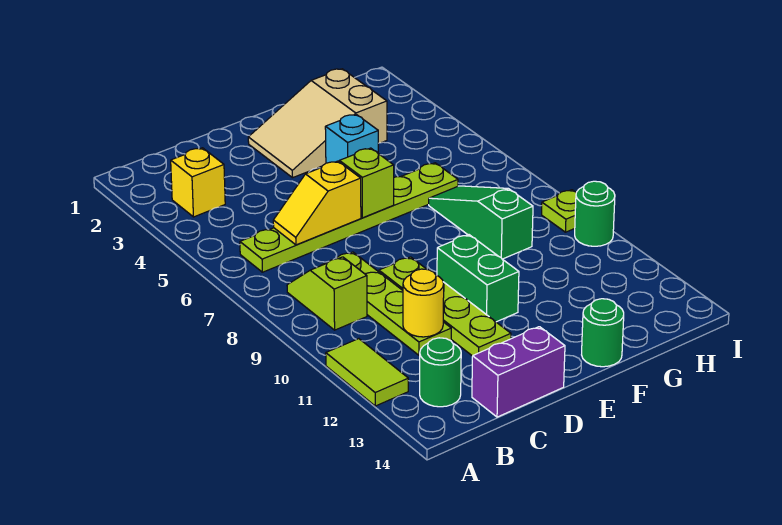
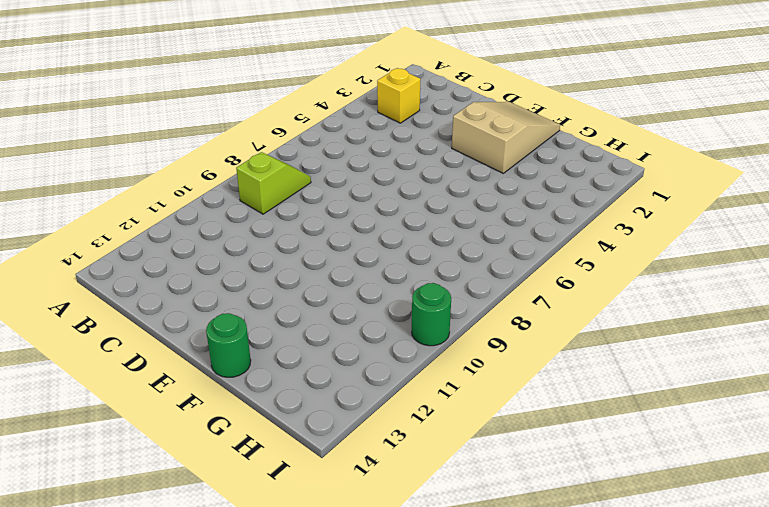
tan slope E1:F3 level 1 top 3 -> tan slope E2:G3 level 1 top G
none -> lime tile A11:A12 level 1
none -> lime plate B6:G6 level 1
none -> green round brick B13 level 1

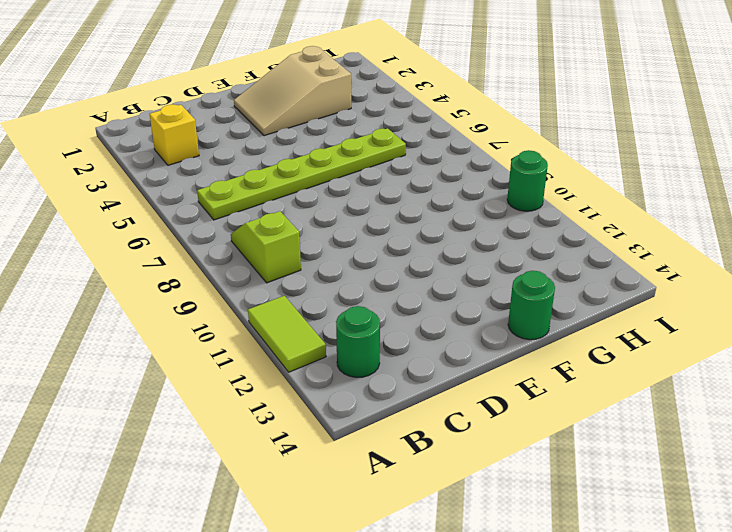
none -> lime plate C8:C11 level 1
none -> purple brick C14:D14 level 1
none -> lime plate D9:D12 level 1

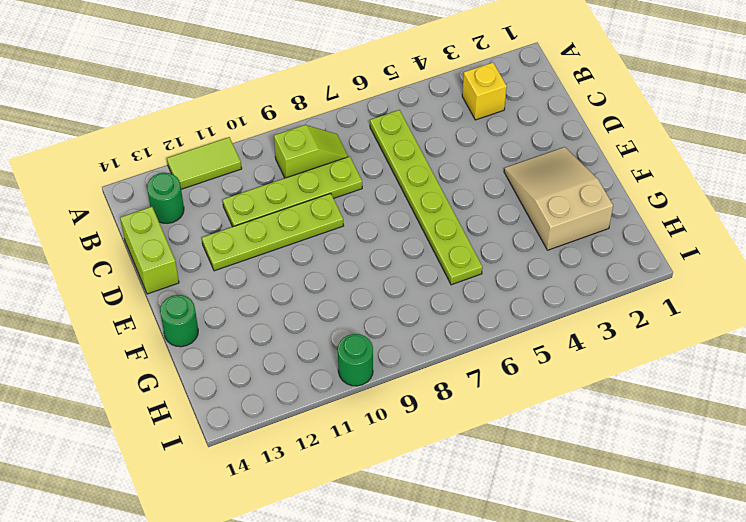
lime brick C14:D14 level 1 -> purple brick C14:D14 level 1
none -> green brick E10:E11 level 1
none -> cyan brick F4 level 1
none -> green slope G7:G9 level 1 top 9

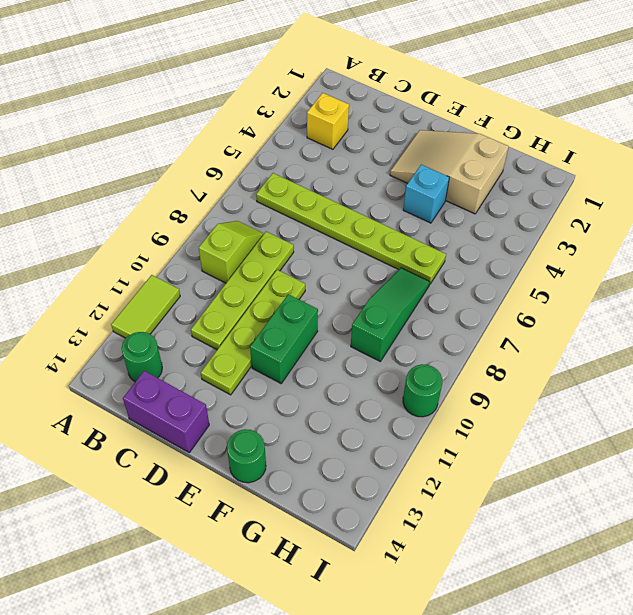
none -> lime plate I9 level 1
none -> yellow slope C6:D6 level 2 top D
none -> yellow round brick C11 level 2

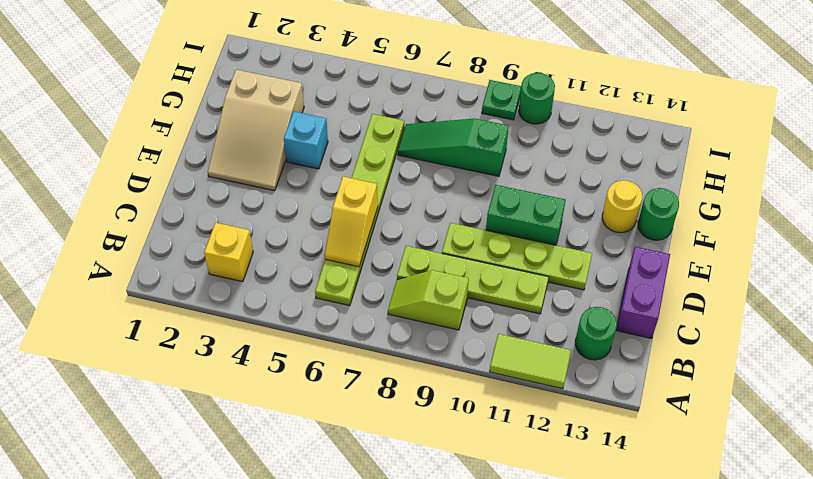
yellow round brick F13 level 1 -> yellow round brick C11 level 2
green plate I9 level 1 -> lime plate I9 level 1
none -> lime brick E6 level 2

